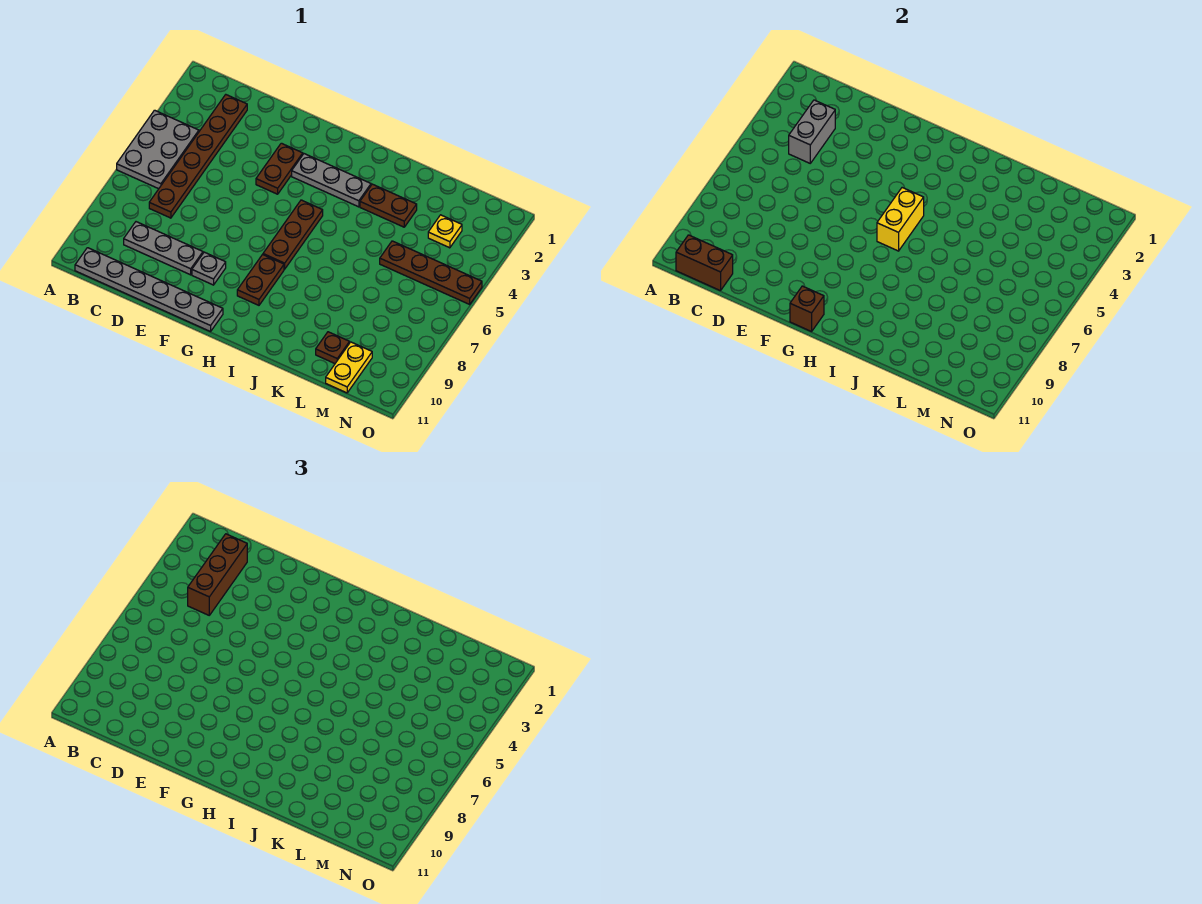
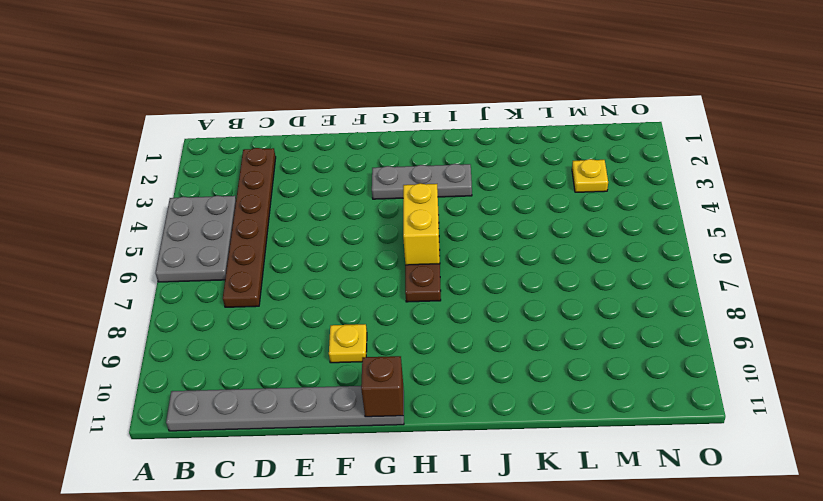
yellow plate F9 level 1 -> grey plate F9 level 1
none -> grey plate C9:E9 level 1
none -> brown plate F3:F4 level 1
none -> brown plate H8:H9 level 1

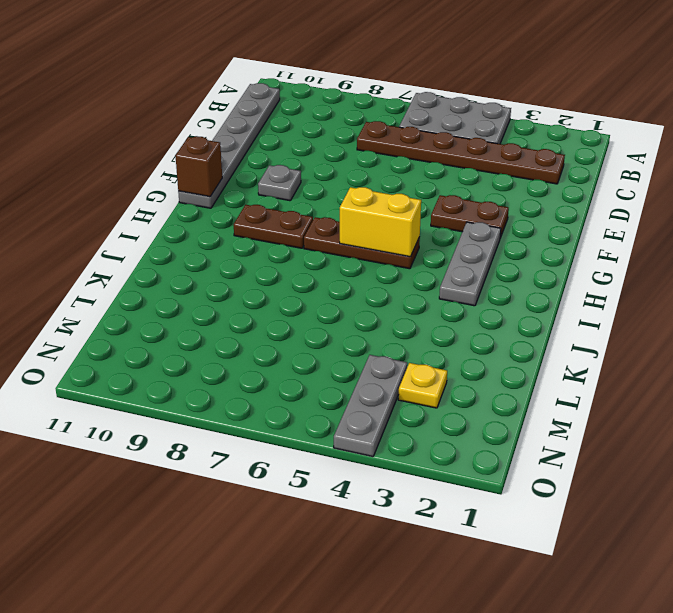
grey plate M4:O4 level 1 -> grey plate C9:E9 level 1
none -> brown plate J3:K3 level 1
none -> brown plate L5:O5 level 1
none -> brown plate L10 level 1

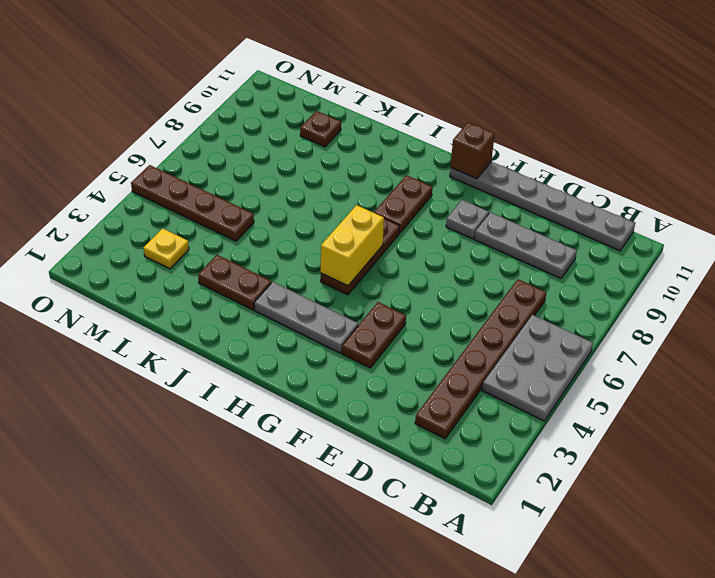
none -> yellow plate M10:M11 level 1
none -> brown brick B11:C11 level 2
none -> grey brick C3:C4 level 2

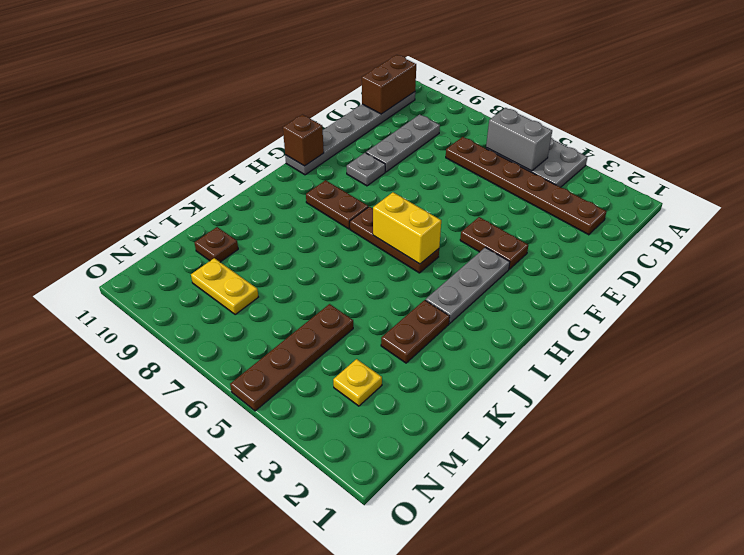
grey brick B5:B6 level 2 -> grey brick C3:C4 level 2
yellow plate M8:M9 level 1 -> yellow plate M10:M11 level 1
none -> brown brick C2:C4 level 3

